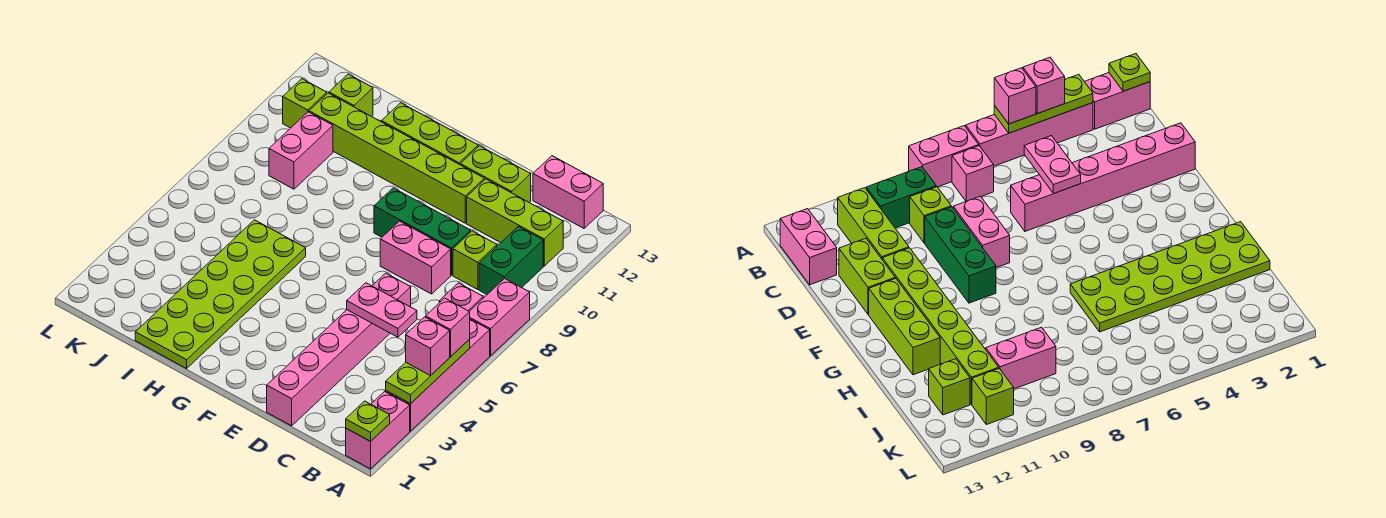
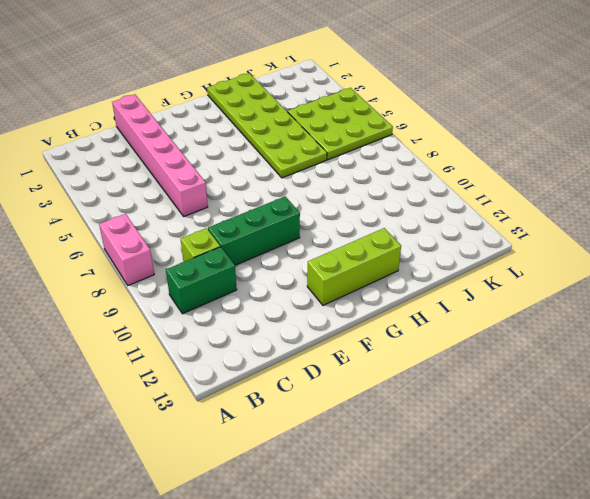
green brick B10:C10 level 1 -> green brick B9:B10 level 1
lime plate J4:L6 level 1 -> none
none -> pink brick A1:A2 level 1
none -> pink brick A3:A6 level 1
none -> pink brick B7 level 1

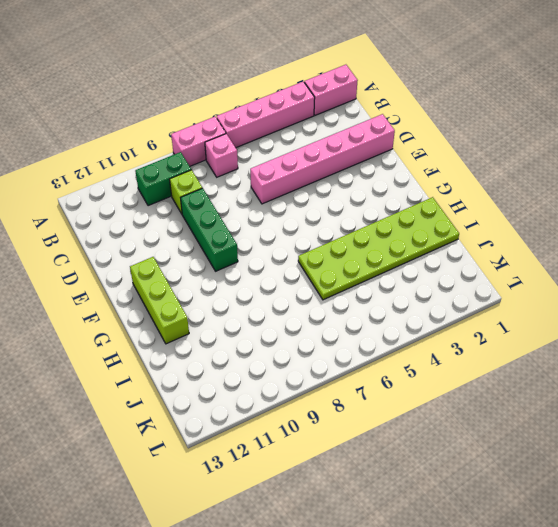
none -> lime brick B11:D11 level 1
none -> pink brick B13:C13 level 1
none -> pink brick D8:E8 level 1

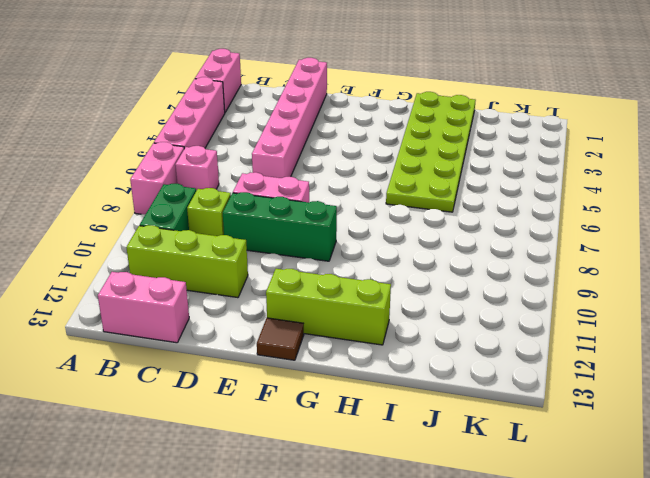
brown tile F13 level 1 -> none
none -> lime brick D12:E12 level 1
none -> lime brick E11:J11 level 1
none -> pink brick J9:J10 level 1

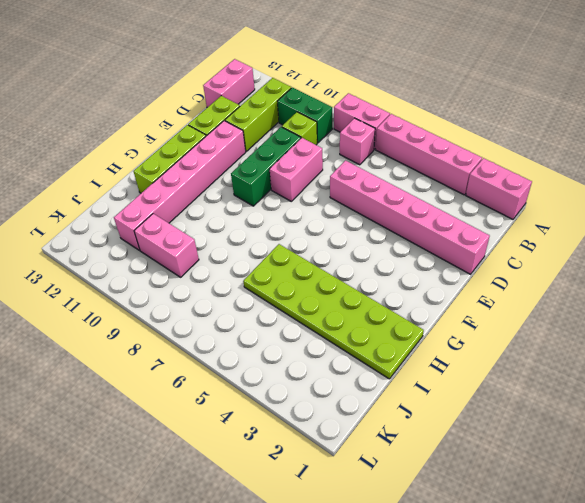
pink brick E11:J11 level 1 -> lime brick E11:J11 level 1
none -> lime brick J12 level 1
none -> lime brick K11 level 1
none -> lime plate A1 level 2

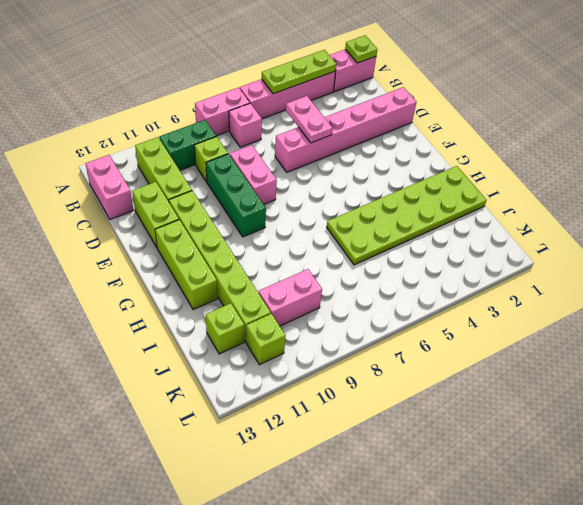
none -> pink brick A4 level 3
none -> pink brick A5 level 3

